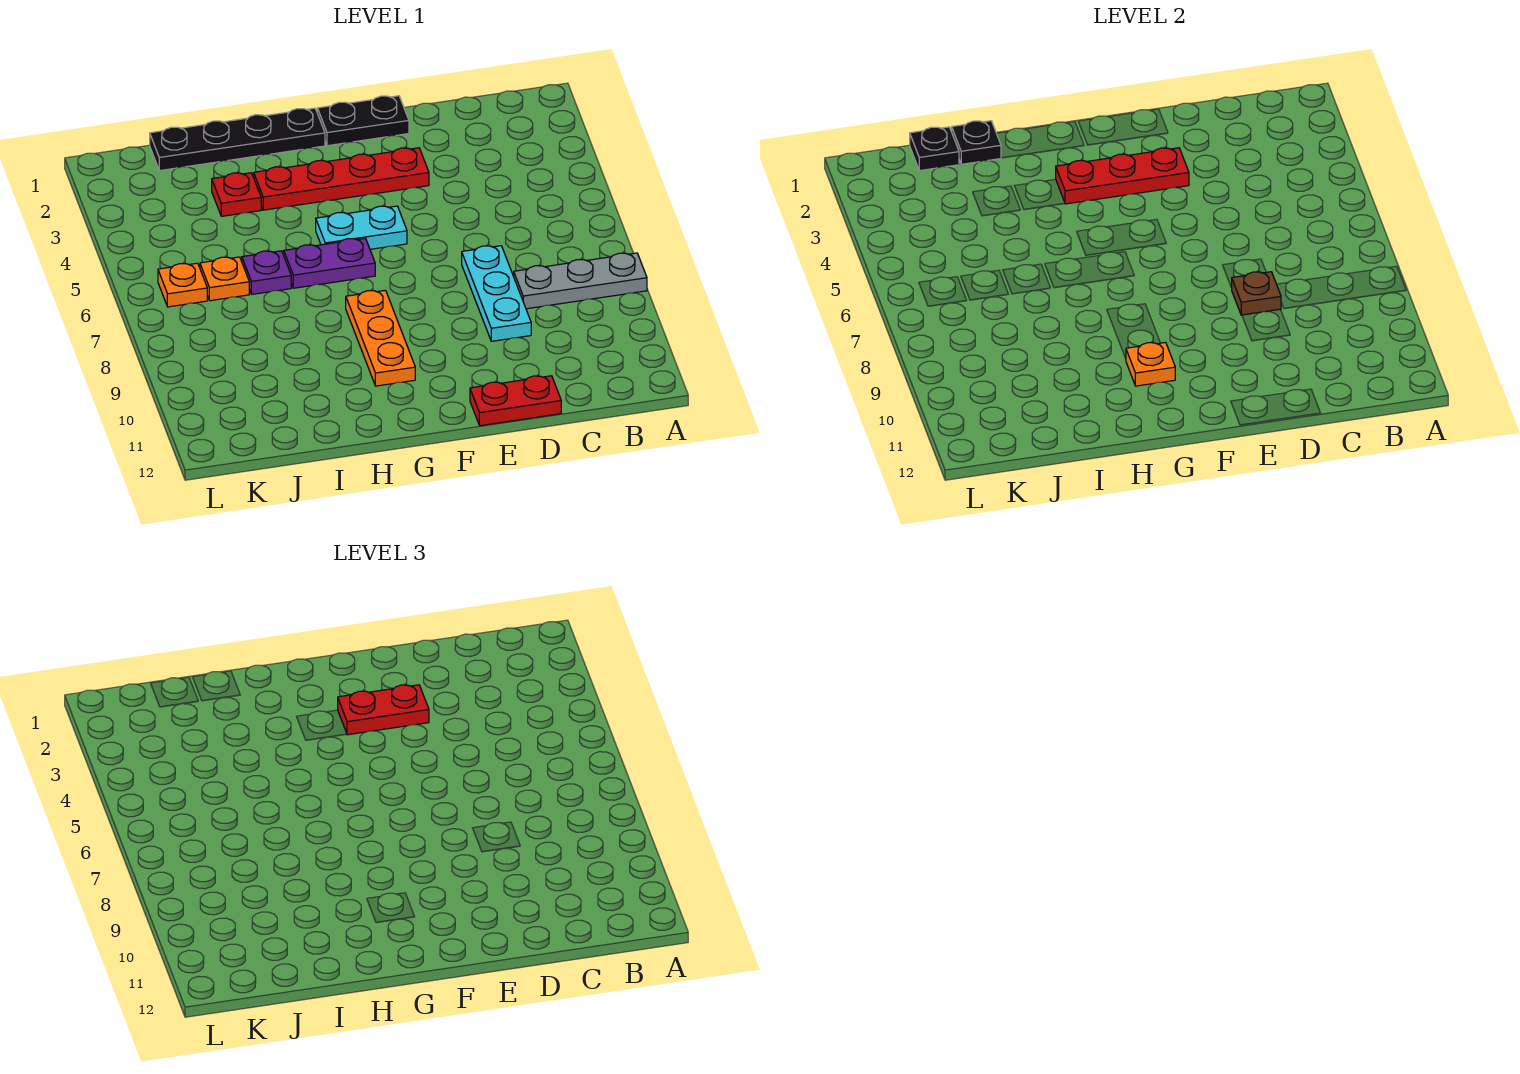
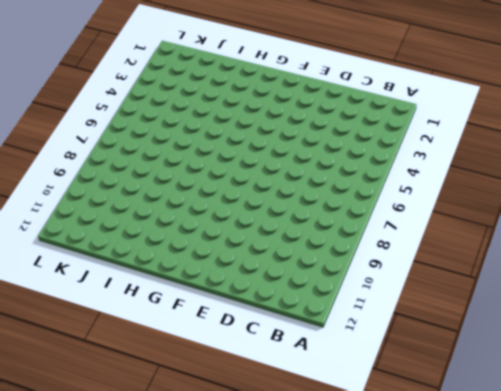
none -> grey plate A8:C8 level 1
none -> cyan plate D7:D9 level 1
none -> red plate D12:E12 level 1

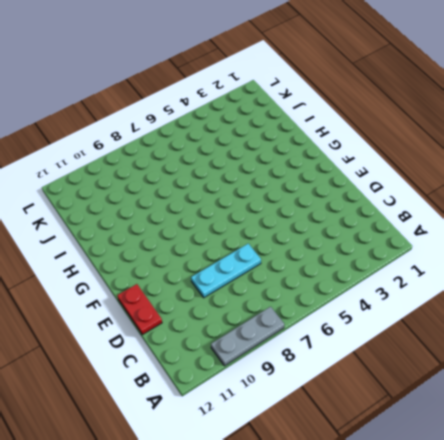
grey plate A8:A10 level 1 -> grey plate A8:C8 level 1
none -> black plate E1:F1 level 1
none -> red plate E3:H3 level 1
none -> cyan plate F5:G5 level 1

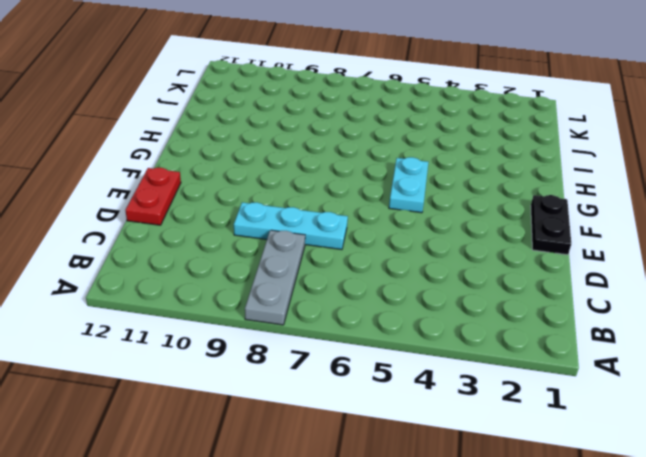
none -> red plate E3:H3 level 1
none -> black plate G1:J1 level 1
none -> purple plate G6:H6 level 1

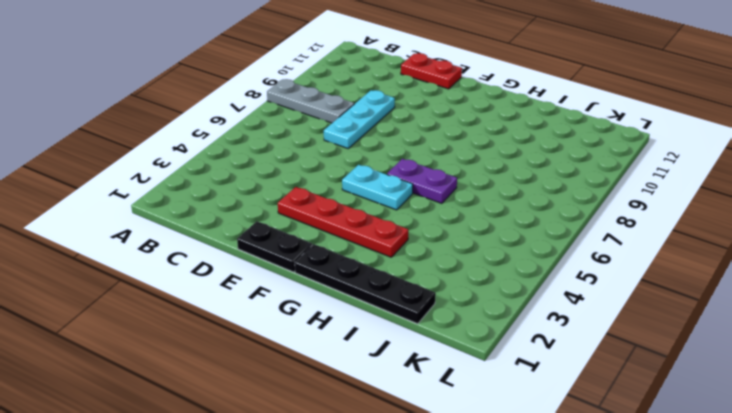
none -> orange plate G8:G10 level 1
none -> red plate I3 level 1
none -> purple plate I6 level 1

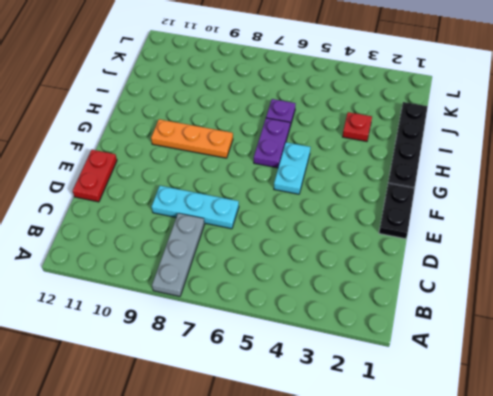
none -> red plate E3:H3 level 1
none -> orange plate J6 level 1
none -> orange plate K6 level 1

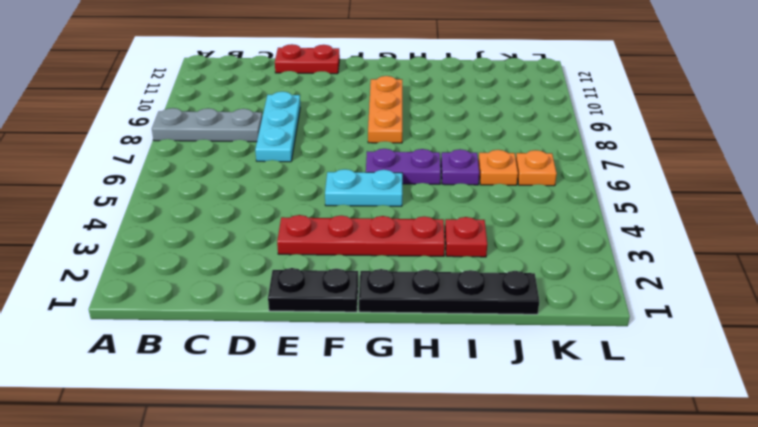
none -> brown plate D8 level 2
none -> red plate E3:G3 level 2
none -> orange plate G10 level 2

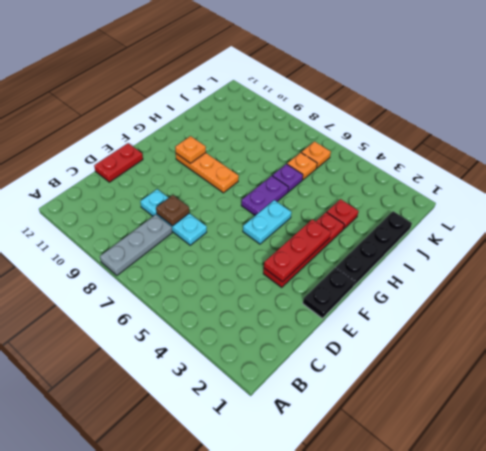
none -> black plate I1 level 2
none -> black plate J1 level 2
none -> red plate E3:F3 level 3

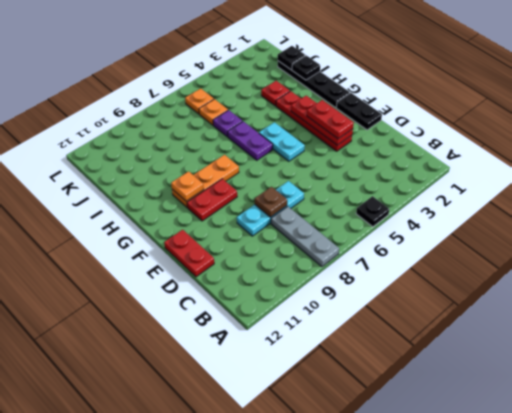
black plate A5 level 1 -> none
red plate F9:F10 level 1 -> none

